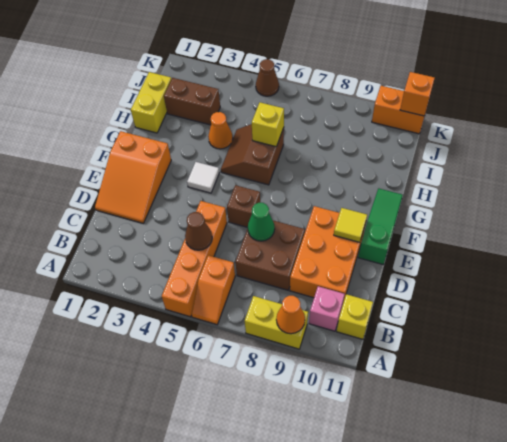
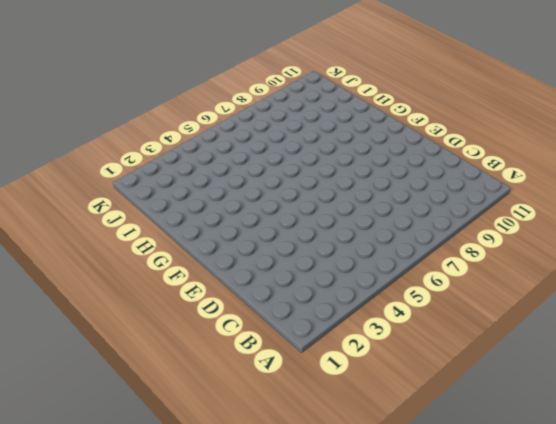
none -> orange brick A5:D5 level 1
none -> orange slope A6:B6 level 1 top B
none -> yellow brick A8:A9 level 1

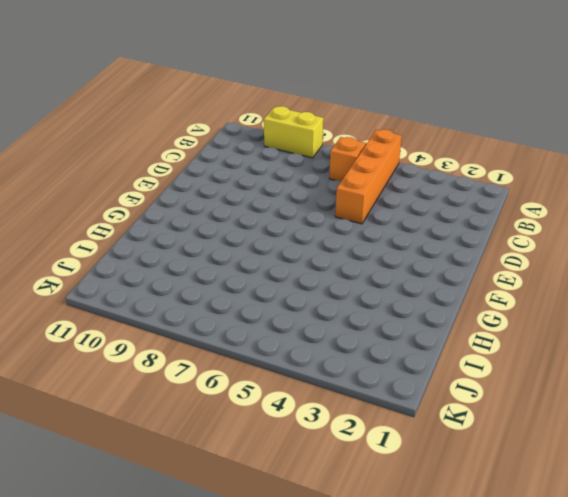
none -> pink brick B10 level 1
none -> yellow brick B11 level 1
none -> brown brick C7:D8 level 1

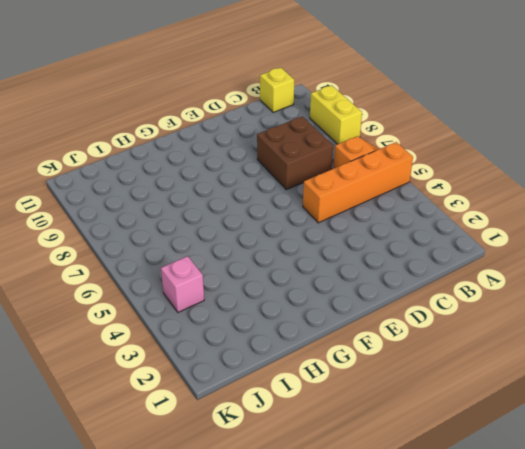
pink brick J4 level 1 -> pink brick B10 level 1
none -> orange brick C9:E10 level 1
none -> orange slope D1:F2 level 1 top F
none -> brown brick E6 level 1

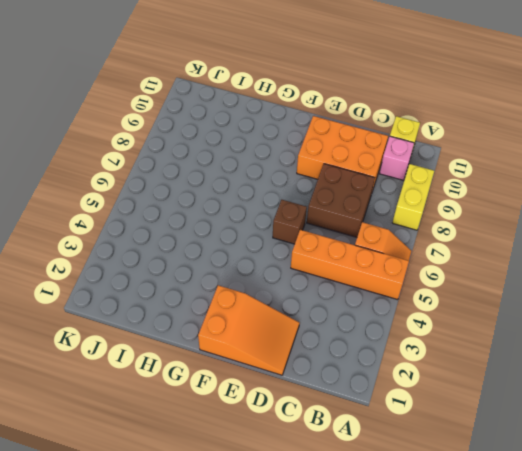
none -> green slope E11:G11 level 1 top E
none -> white tile F4 level 1
none -> brown slope G5:H6 level 1 top 6

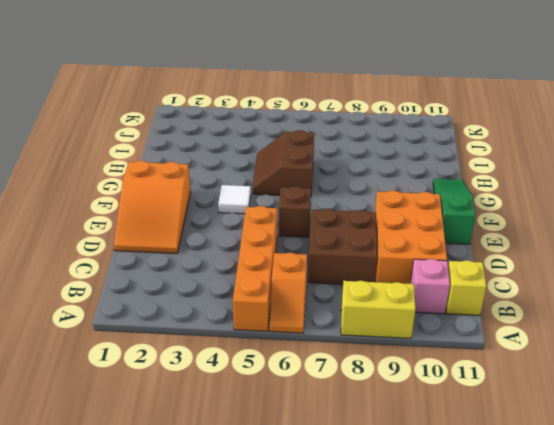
none -> yellow brick H1:I1 level 1
none -> orange cone H4 level 1
none -> brown brick I2:I3 level 1

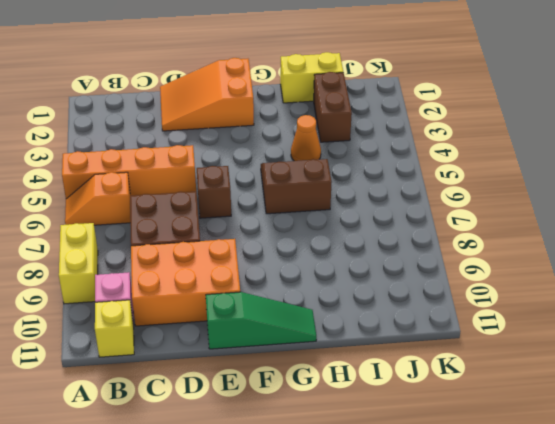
none -> white tile F4 level 1
none -> brown cone K5 level 1
none -> orange brick K10:K11 level 1

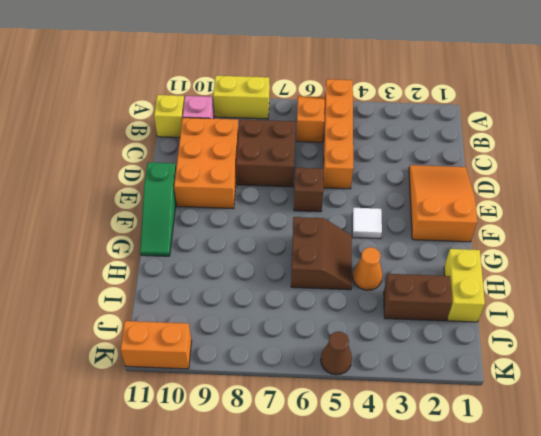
none -> orange cone A9 level 2
none -> brown cone C5 level 2
none -> green cone D7 level 2

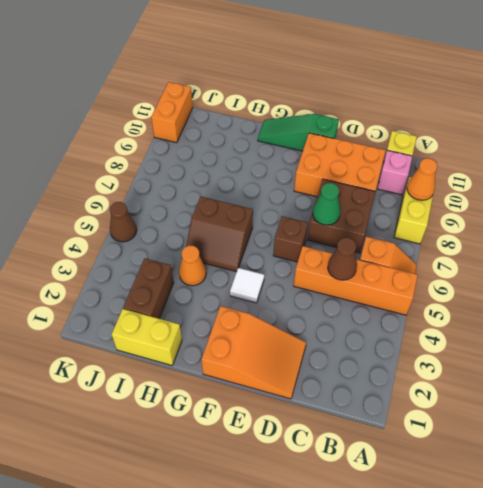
none -> yellow tile E10 level 2
none -> yellow brick H6 level 2
none -> orange brick K11 level 2

